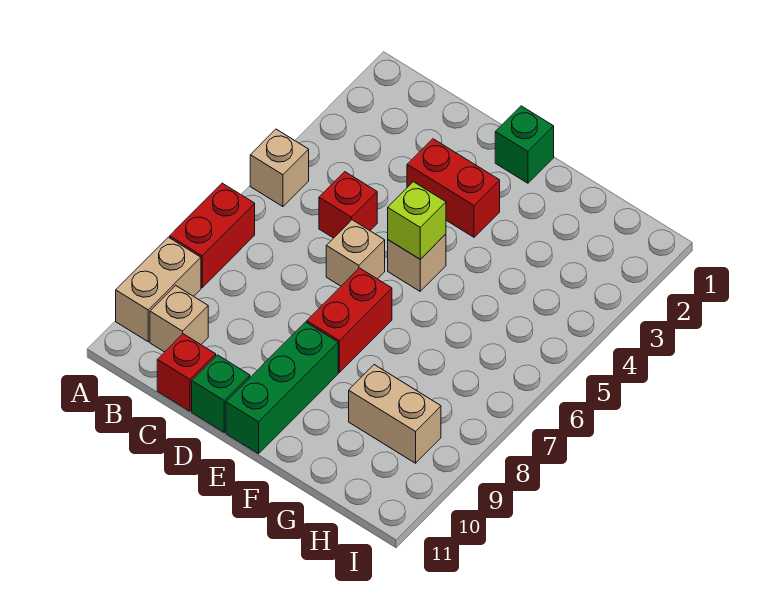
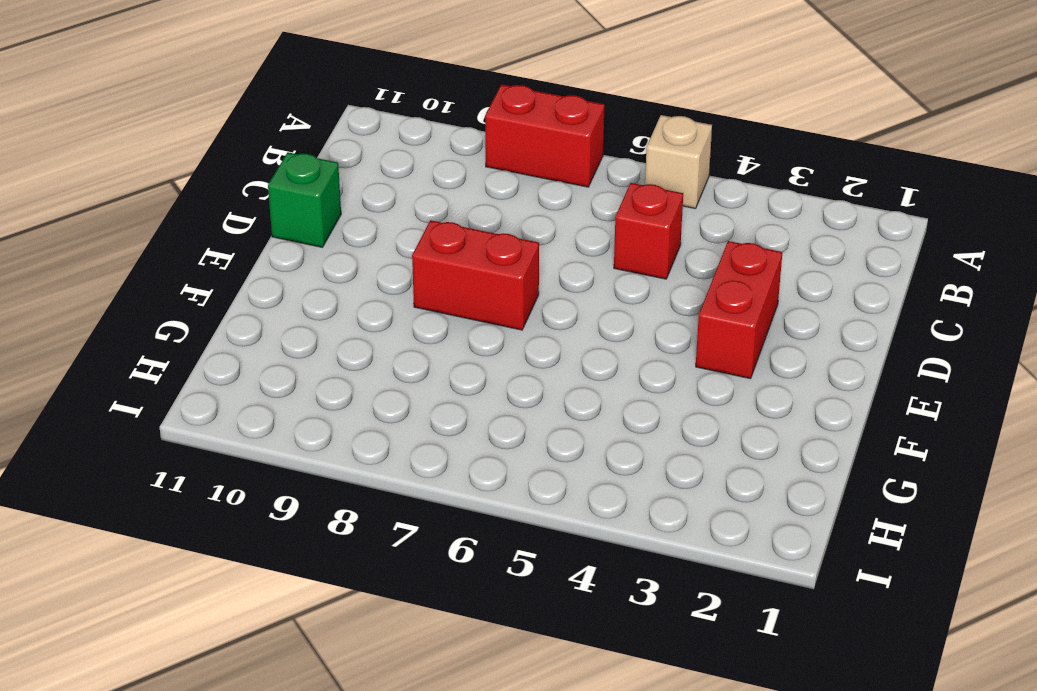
none -> tan brick A9:A10 level 1
none -> tan brick B10 level 1
none -> red brick C11 level 1

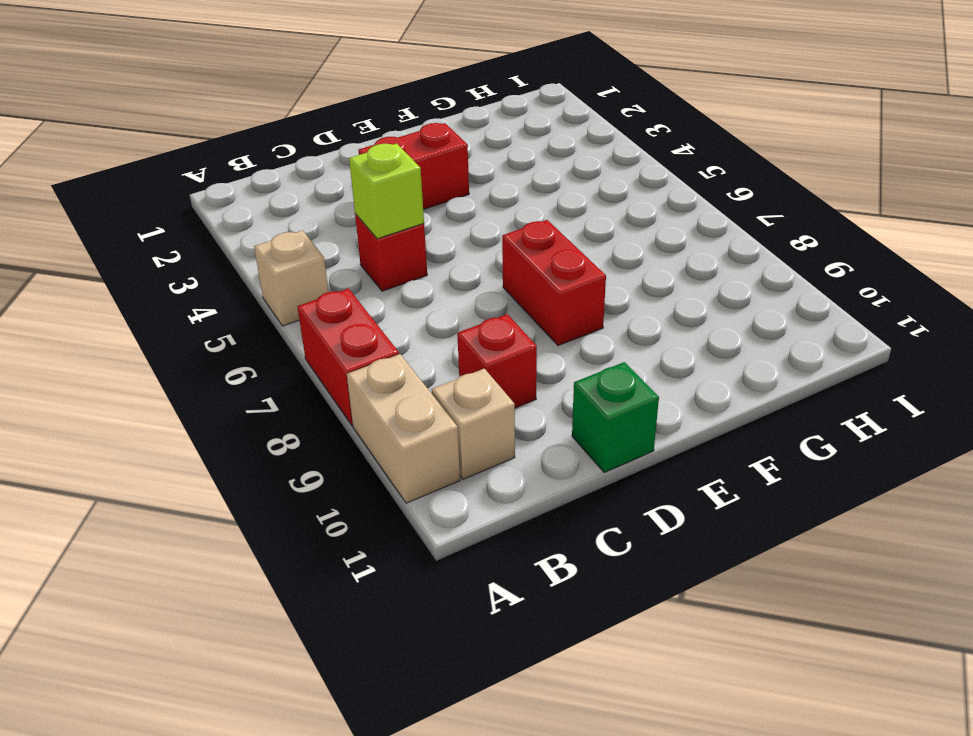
lime brick C5 level 2 -> lime brick E5 level 2
red brick C9 level 1 -> red brick C11 level 1
none -> tan brick D6 level 1
none -> green brick E1 level 1
none -> tan brick E5 level 1

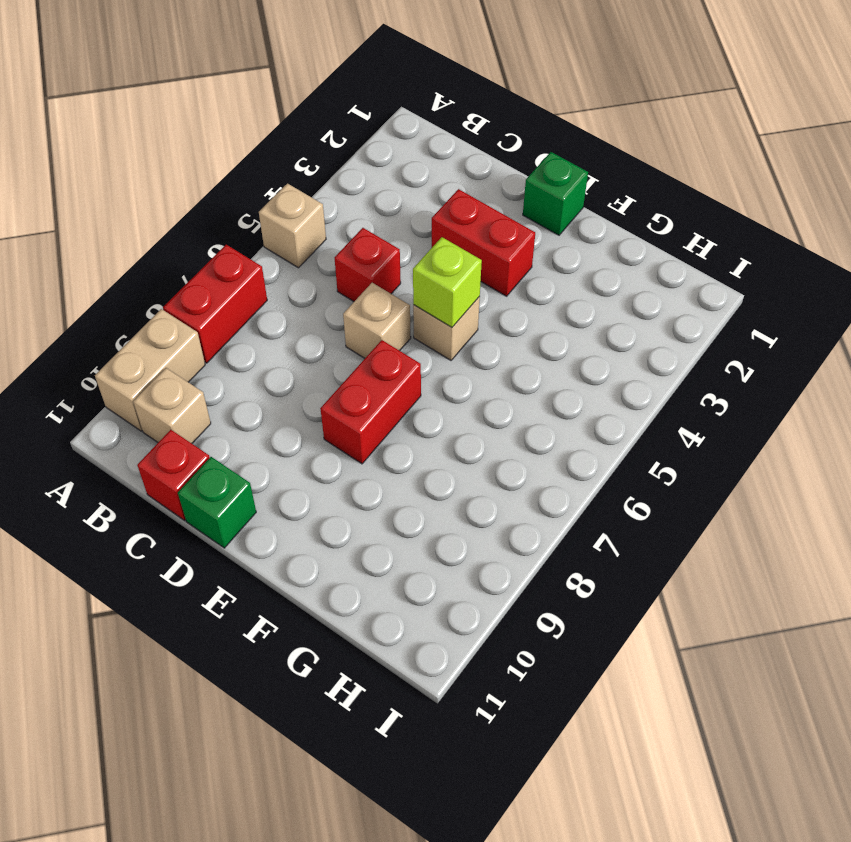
none -> green brick E9:E11 level 1
none -> tan brick G9:H9 level 1

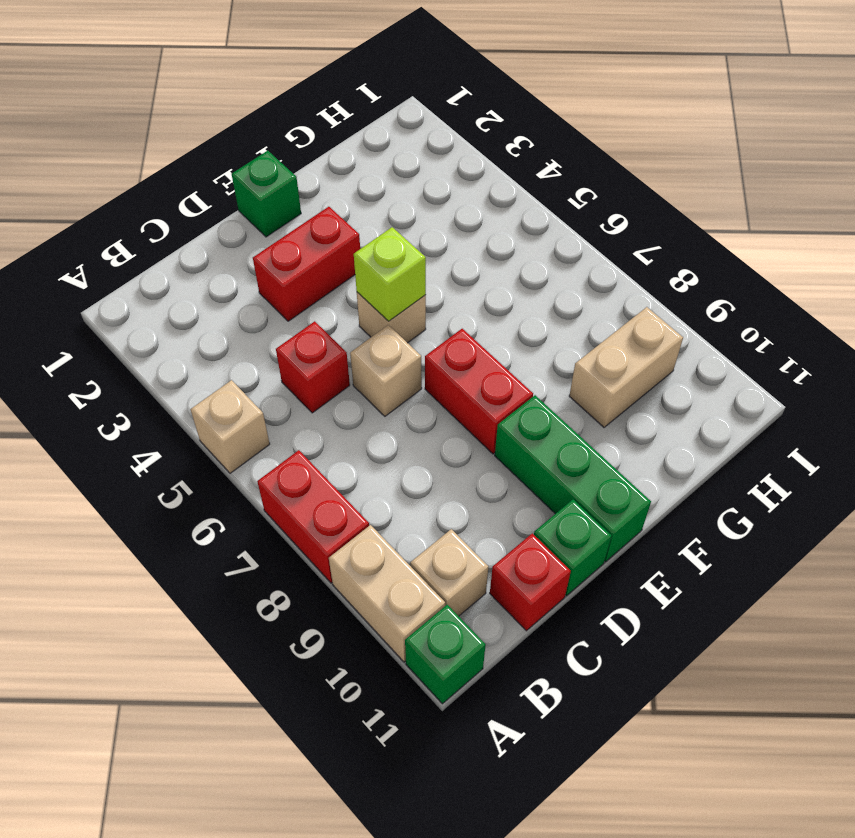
green brick A11 level 1 -> none

